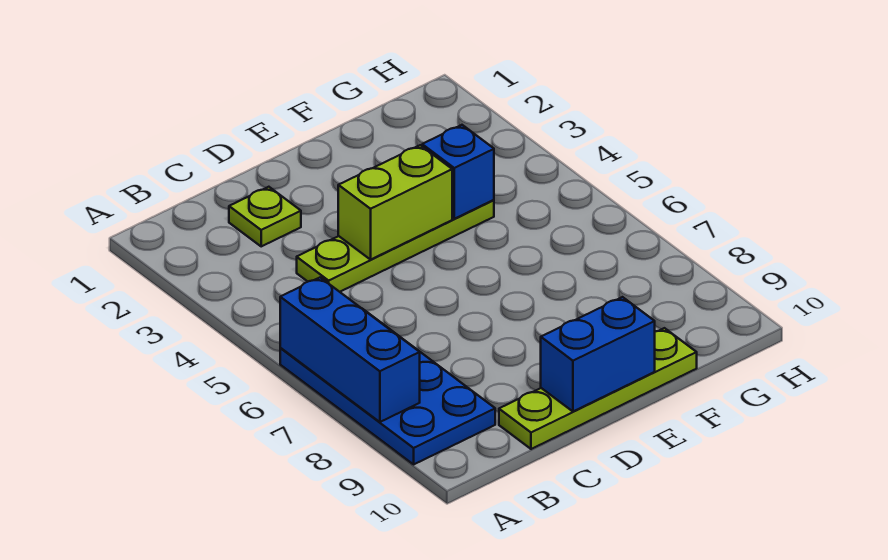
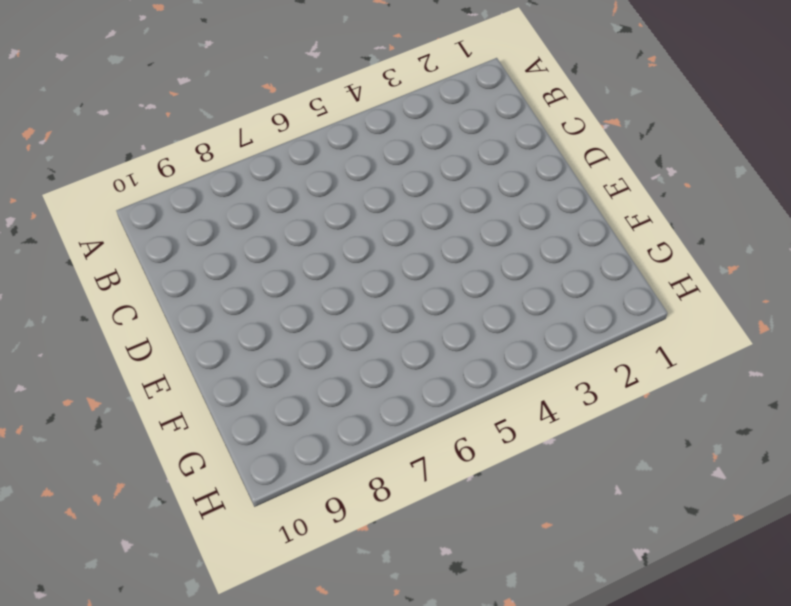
none -> blue plate A6:B9 level 1
none -> lime plate C2 level 1

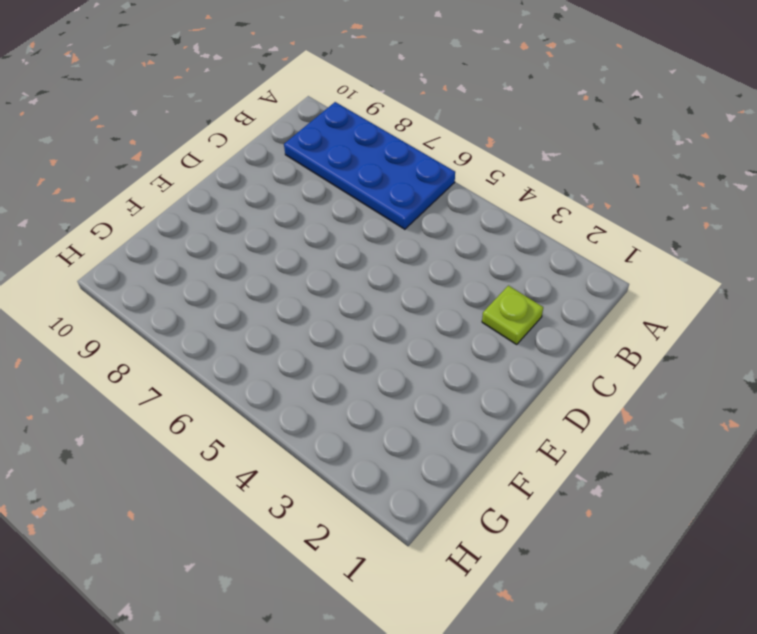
none -> lime plate C4:F4 level 1
none -> lime plate C10:F10 level 1

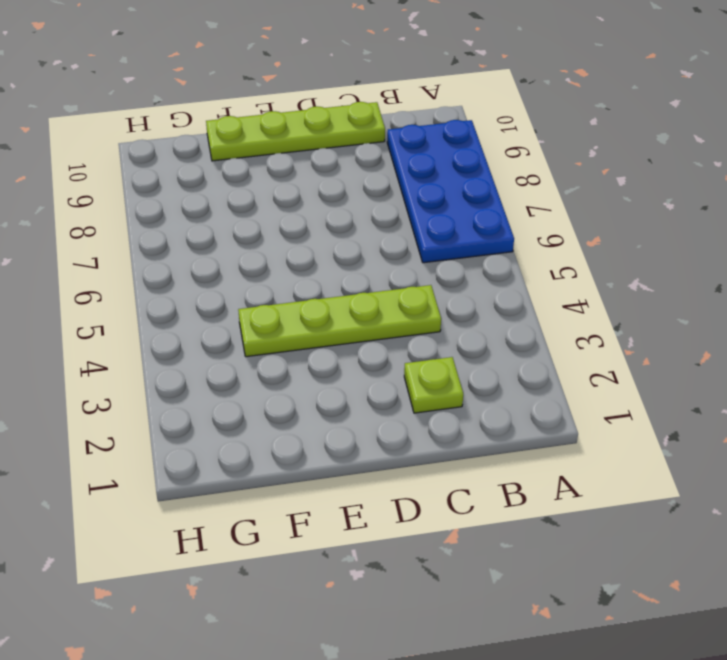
none -> blue brick A6:A8 level 2
none -> lime brick D4:E4 level 2

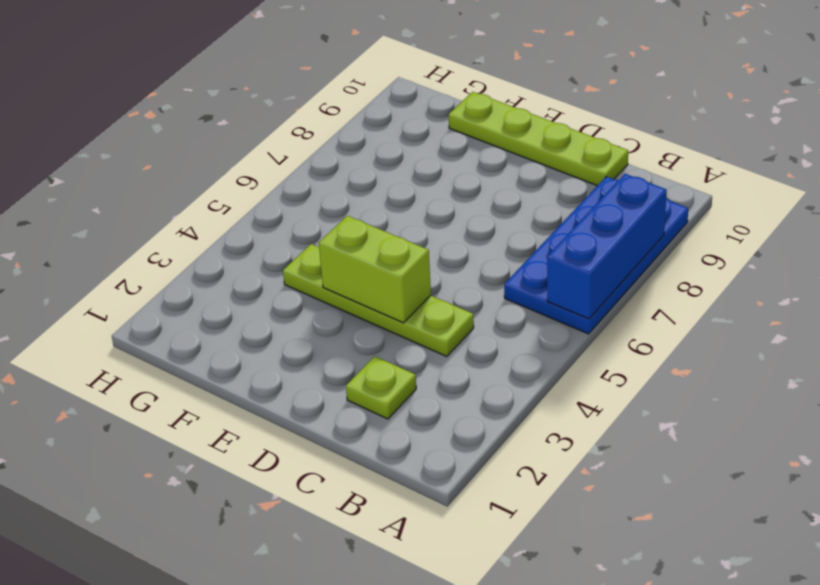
none -> blue brick D10:E10 level 2
none -> blue brick F4 level 2

